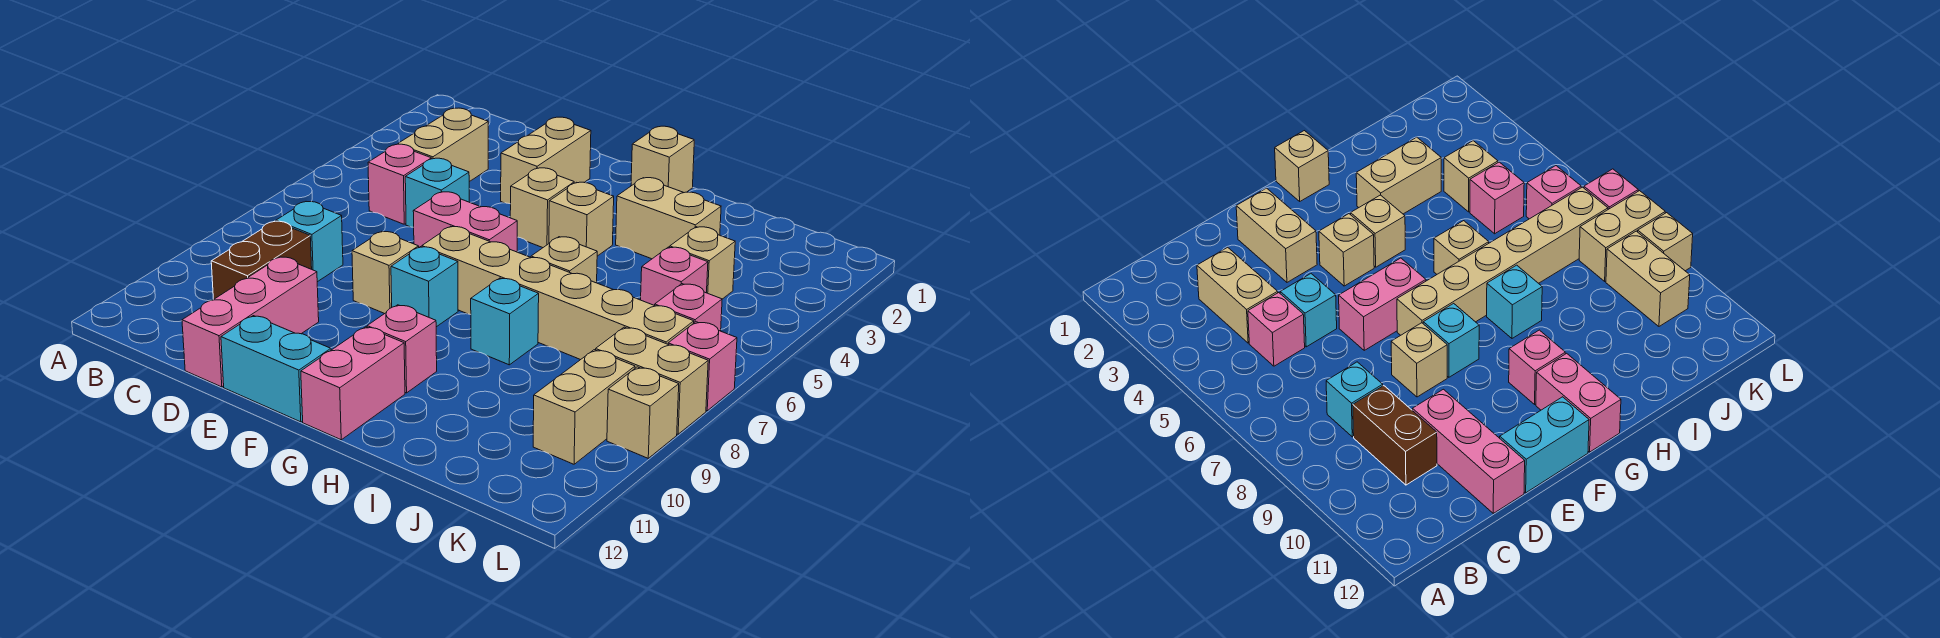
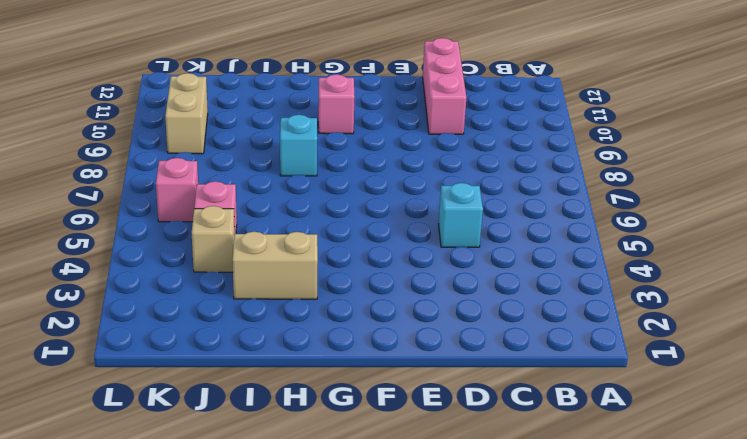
none -> tan brick C3:C4 level 1
none -> pink brick C5 level 1
none -> cyan brick C8 level 1

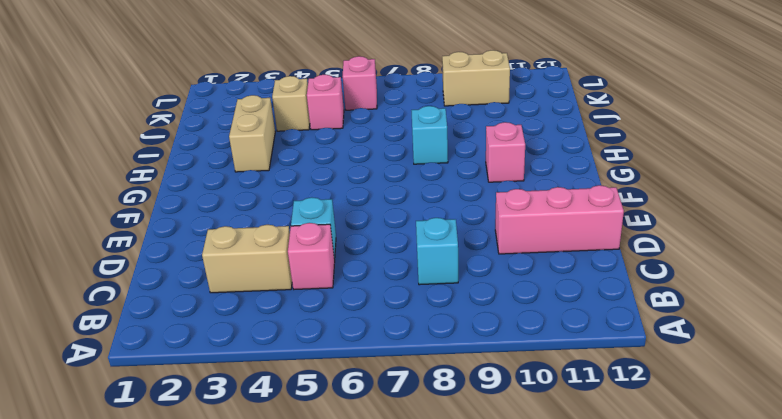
none -> brown brick C9:C10 level 1
none -> tan brick E2:E3 level 1
none -> pink brick E6:F6 level 1

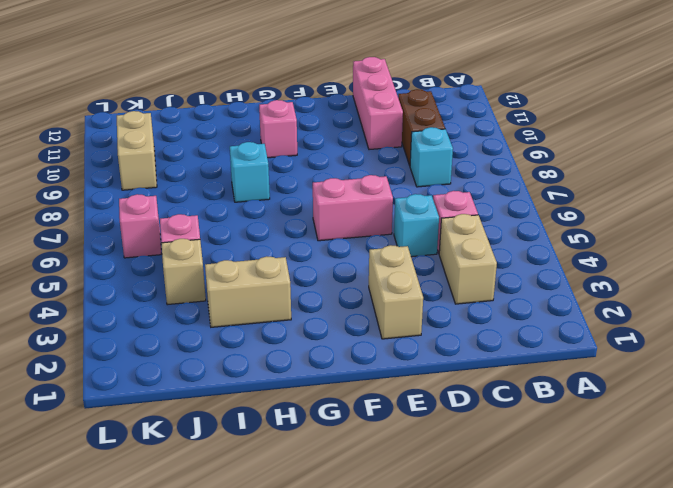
none -> tan brick E8 level 1
none -> cyan brick E12:F12 level 1
none -> tan brick F4 level 1

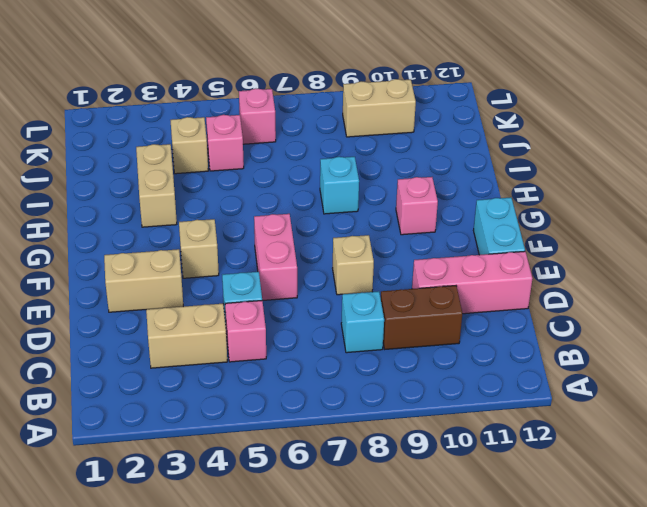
none -> tan brick F7:K7 level 1
none -> cyan brick F8 level 1
none -> tan brick G1 level 1

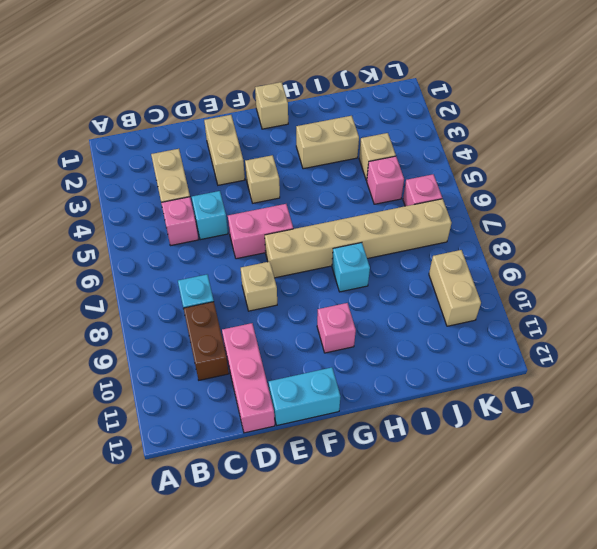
none -> cyan brick F8 level 1
none -> tan brick G4 level 1
none -> pink brick G11:G12 level 1

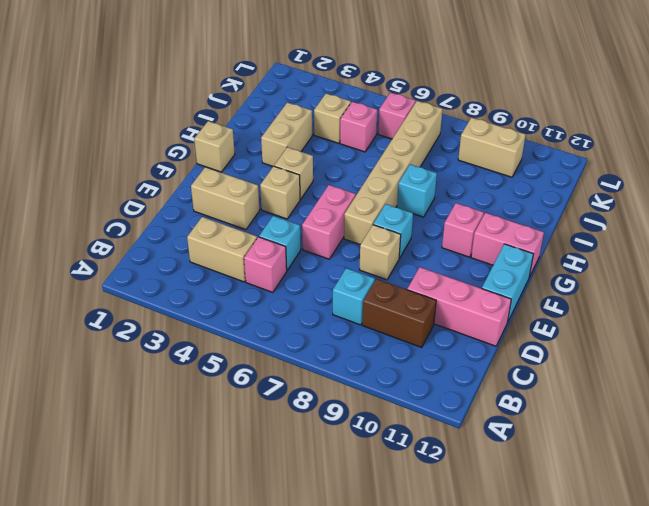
none -> tan brick H6 level 1
none -> tan brick K8:L8 level 1
none -> pink brick L7 level 1

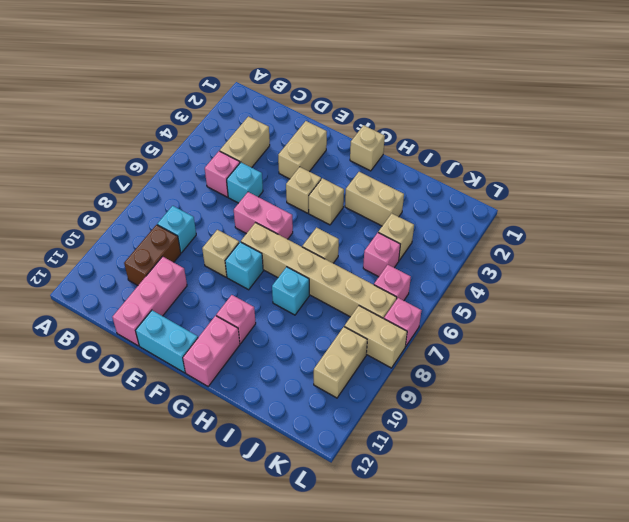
none -> tan brick L9 level 1

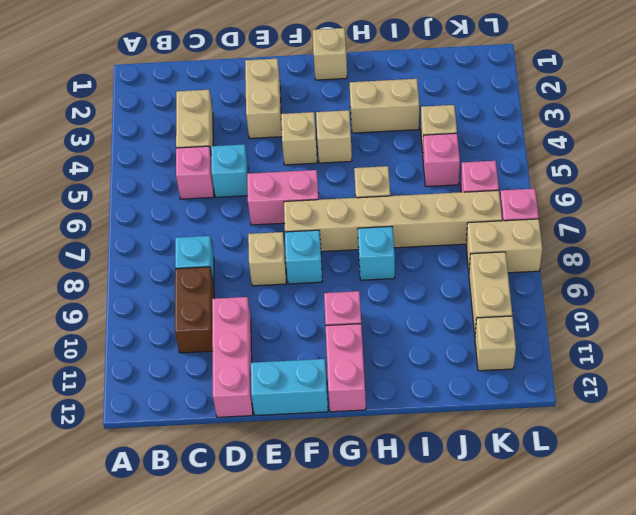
tan brick K11 level 1 -> tan brick L9 level 1

